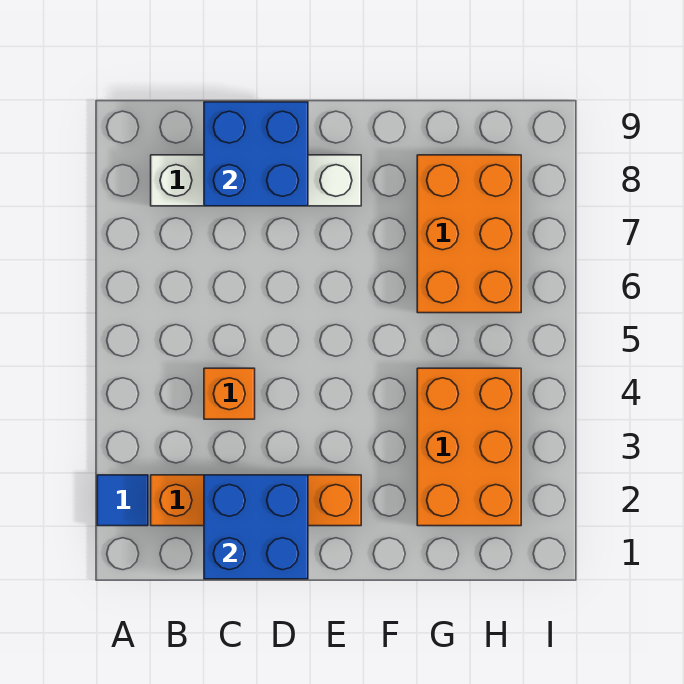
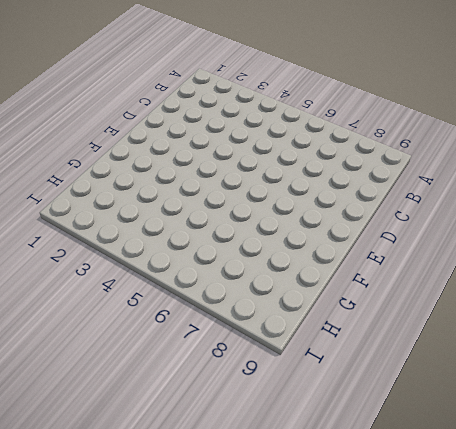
none -> blue tile A2 level 1
none -> orange brick B2:E2 level 1

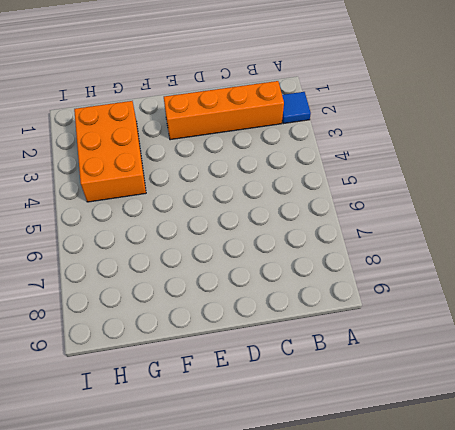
none -> white brick B8:E8 level 1
none -> orange brick C4 level 1

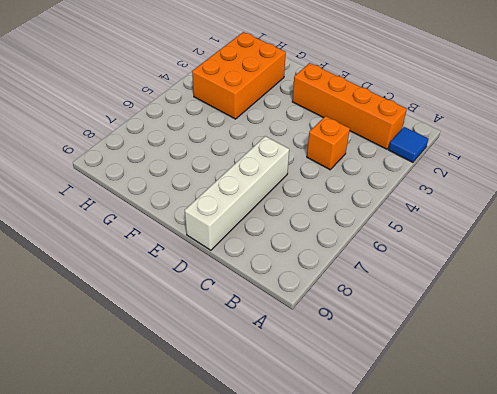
white brick D6:D9 level 1 -> white brick B8:E8 level 1
none -> orange brick G6:H8 level 1
none -> blue brick C1:D2 level 2

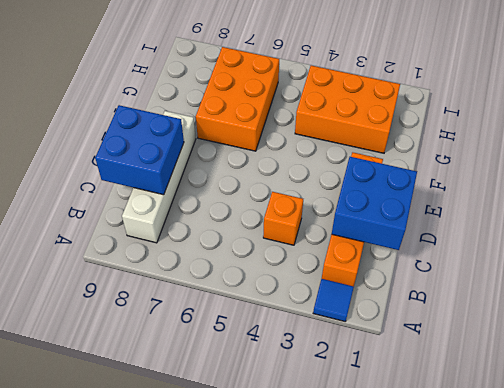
orange brick F6:H7 level 1 -> orange brick G6:H8 level 1

